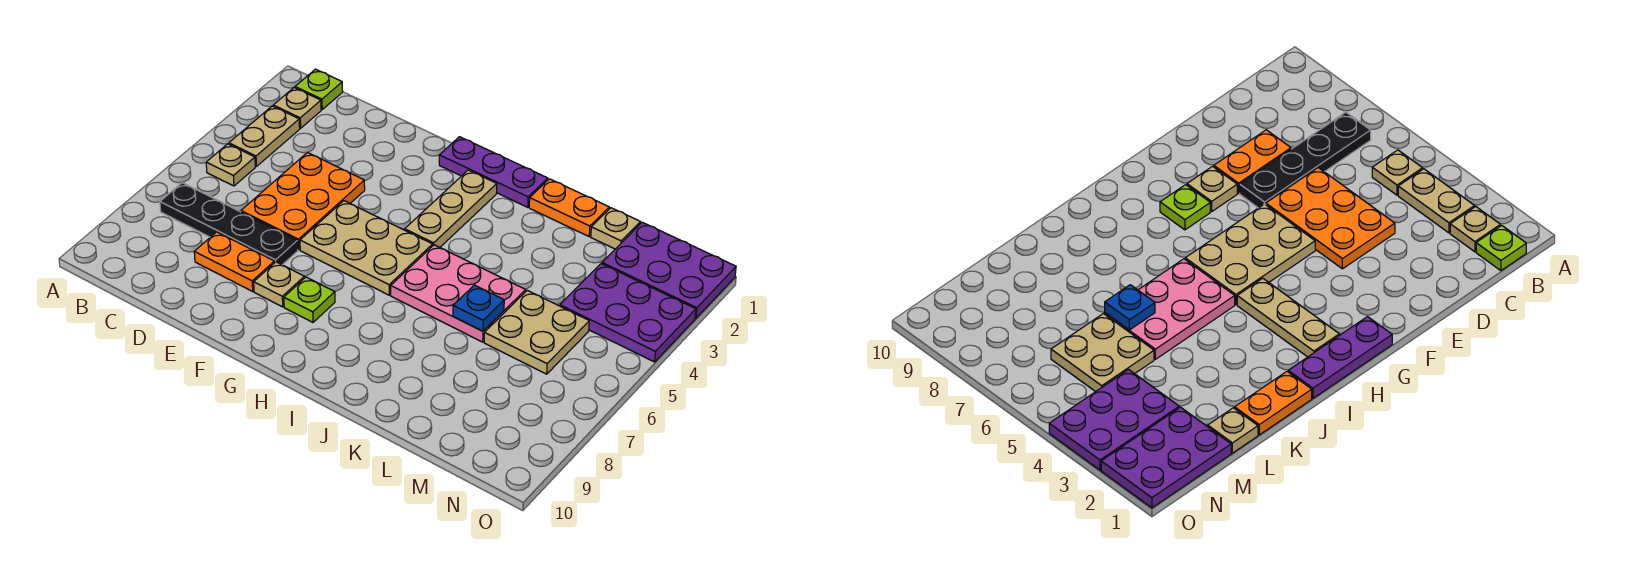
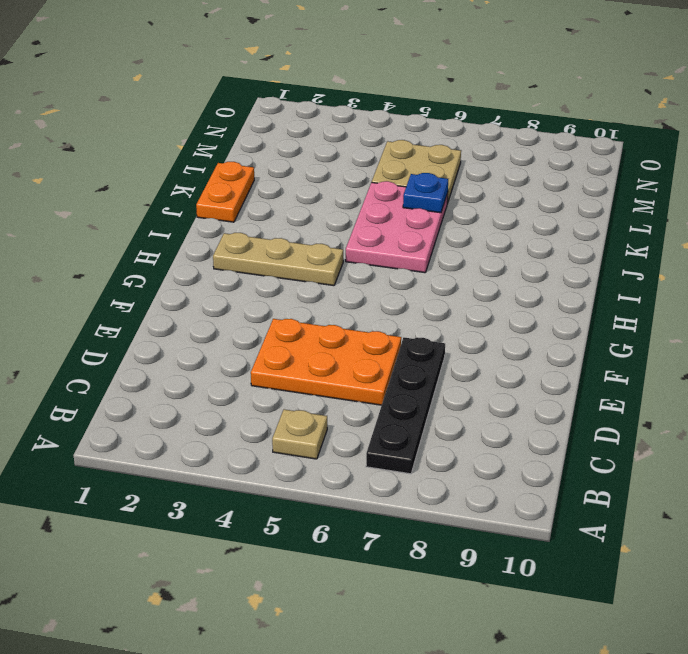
none -> lime plate B1 level 1
none -> tan plate B2 level 1
none -> tan plate B3:B4 level 1

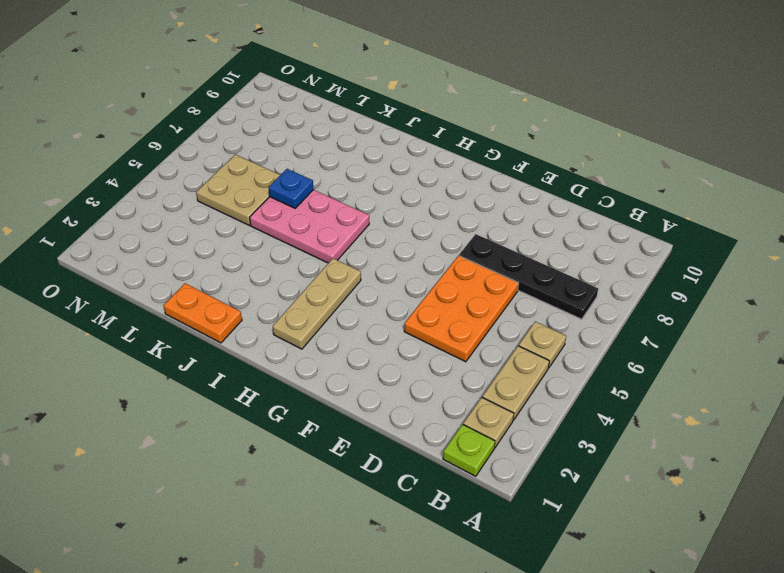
none -> orange plate D8:E8 level 1
none -> tan plate F5:H6 level 1
none -> tan plate F8 level 1

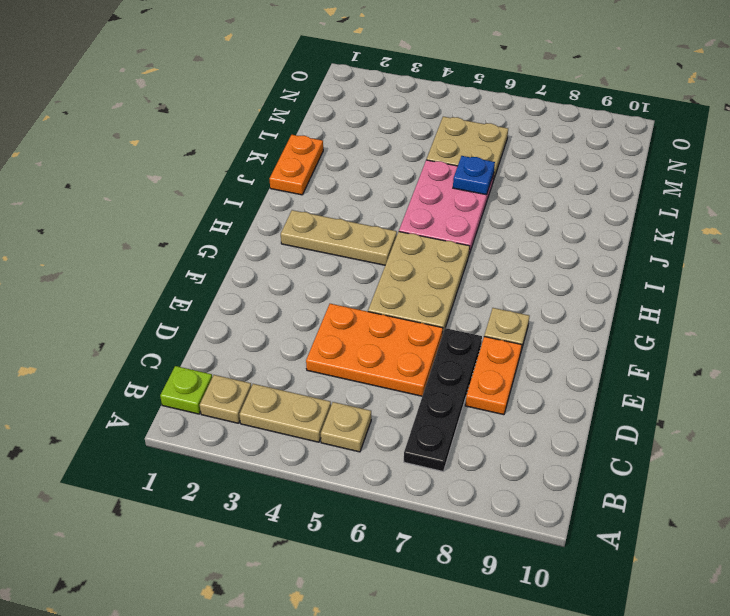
none -> purple plate G1:I1 level 1
none -> lime plate G8 level 1
none -> tan plate L1 level 1

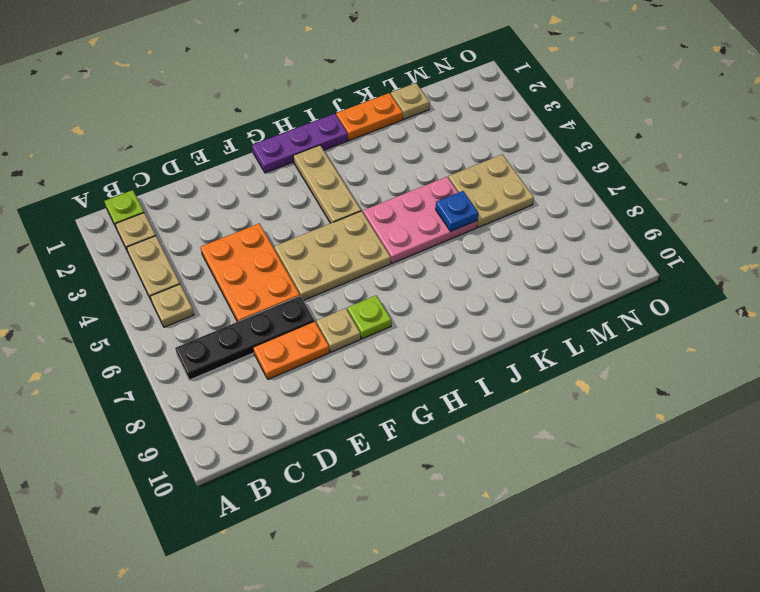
none -> purple plate M1:O2 level 1
none -> purple plate M3:O4 level 1

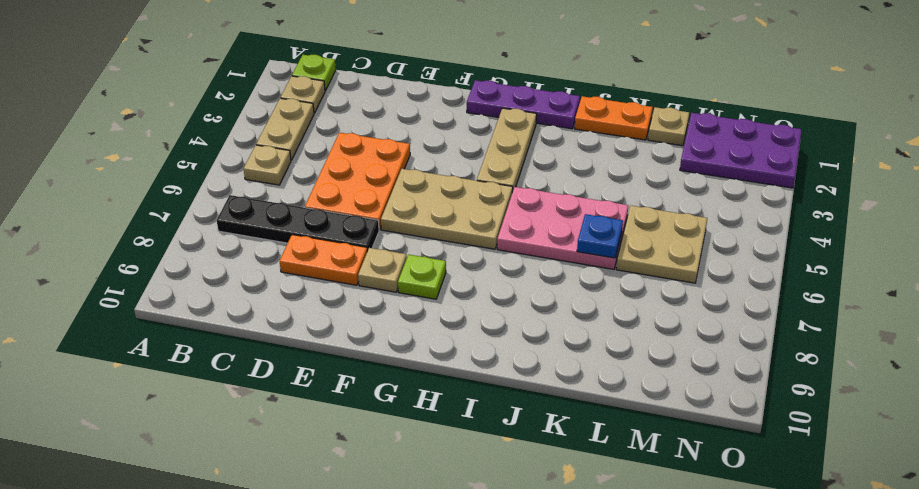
none -> purple plate M3:O4 level 1

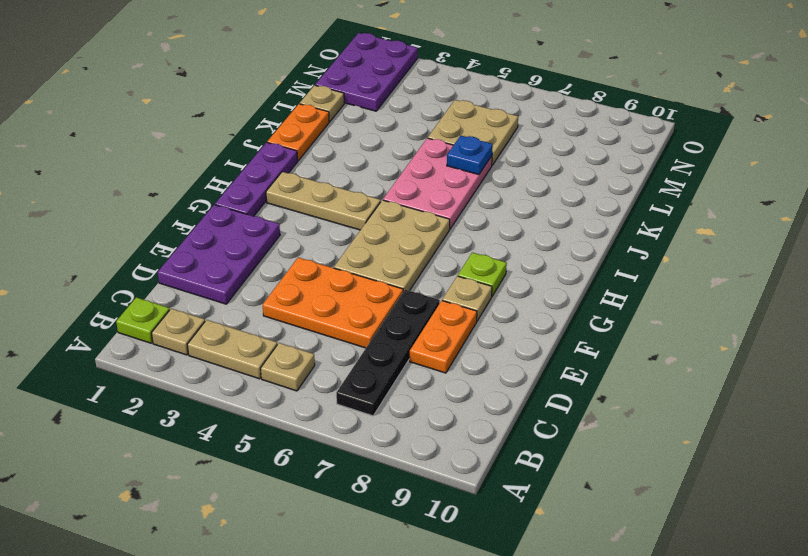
purple plate D1:F2 level 1 -> purple plate M3:O4 level 1

